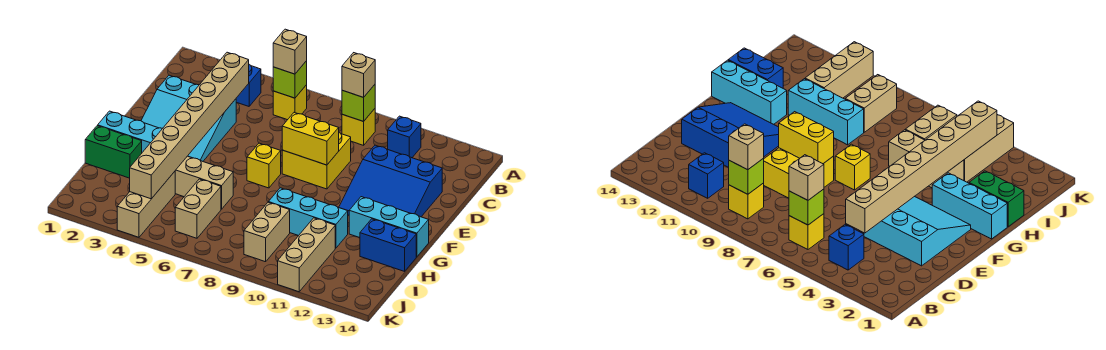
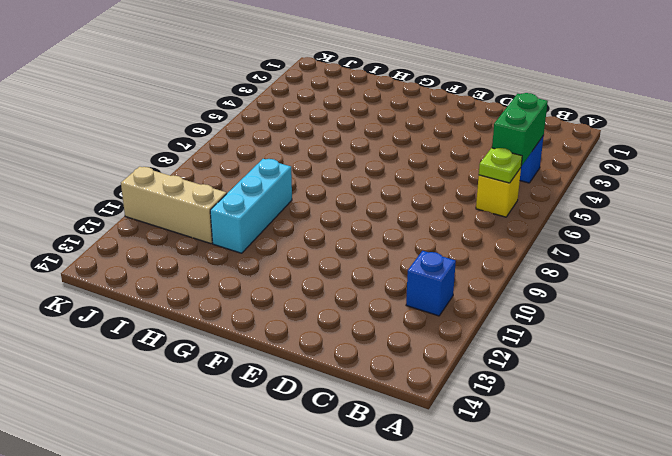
green brick B4:B5 level 2 -> green brick H1:H2 level 1
lime plate B6 level 2 -> lime brick B6 level 2
none -> yellow brick B9 level 1
none -> cyan slope D2:F4 level 1 top D
none -> yellow brick D8:E9 level 1

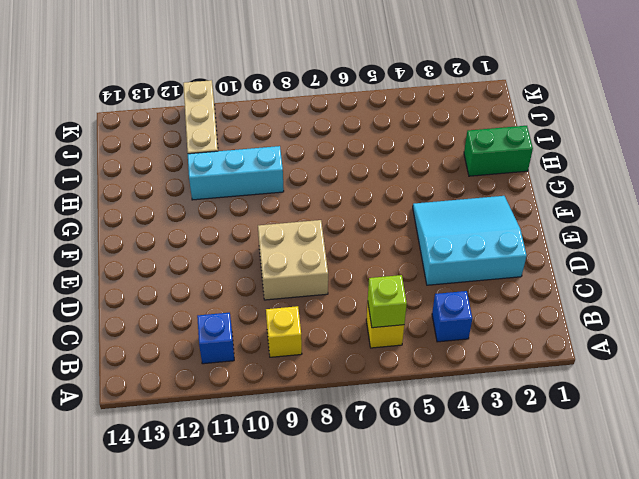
tan brick D8:E9 level 1 -> yellow brick D8:E9 level 1
none -> blue slope D11:F13 level 1 top D
none -> yellow brick F7 level 1
none -> cyan brick G1:G3 level 1

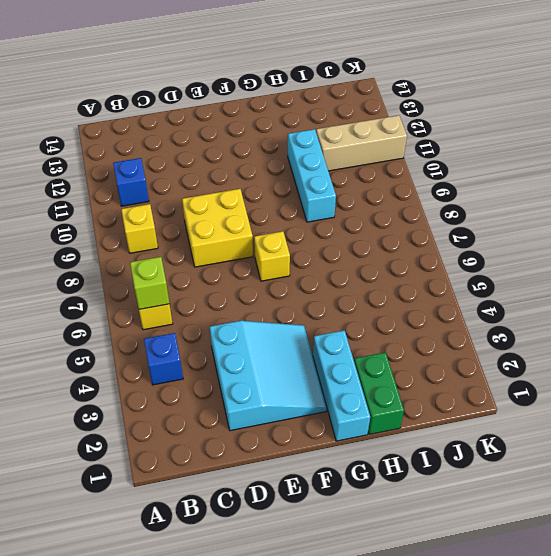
none -> blue slope D11:F13 level 1 top D
none -> cyan brick G12:G14 level 1
none -> tan brick H4:H6 level 1

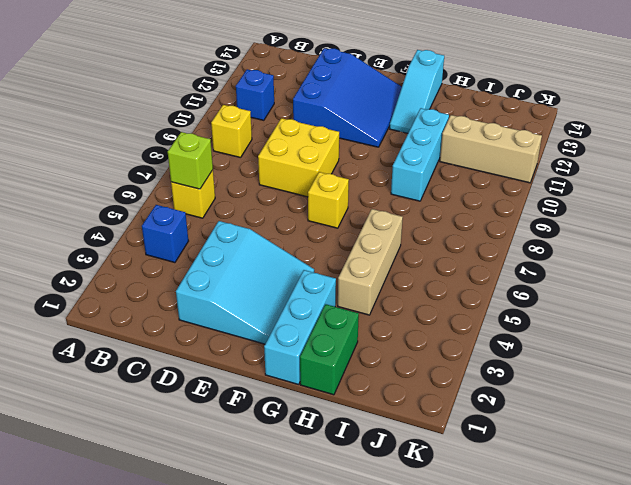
cyan slope G12:G14 level 1 top 14 -> cyan brick G12:G14 level 1
none -> blue brick H13:H14 level 1
none -> tan brick I4:K4 level 1
none -> tan brick I6:J6 level 1

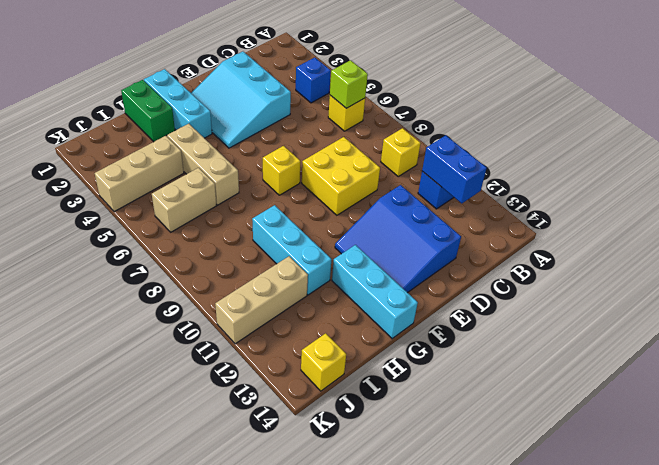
blue brick B11:B12 level 2 -> blue brick H13:H14 level 1
yellow brick J14 level 1 -> none
none -> tan brick I9:J9 level 1
none -> lime brick B9 level 2
none -> tan brick C4:J4 level 2

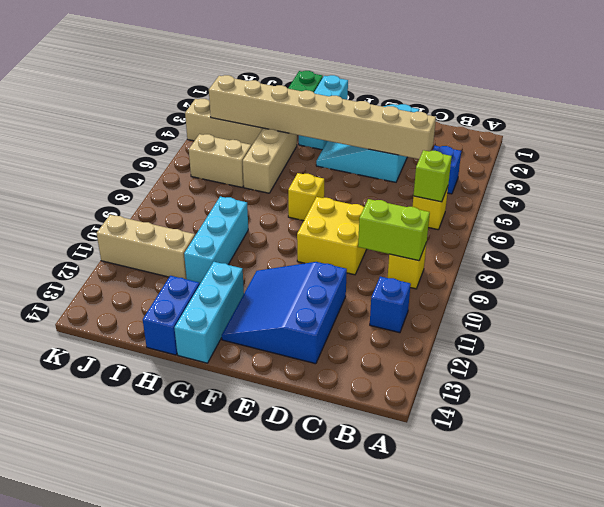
lime brick B9:C9 level 2 -> lime brick B9 level 2
none -> tan brick I9:J9 level 1
none -> yellow brick E8:E9 level 2
none -> tan brick B6 level 3

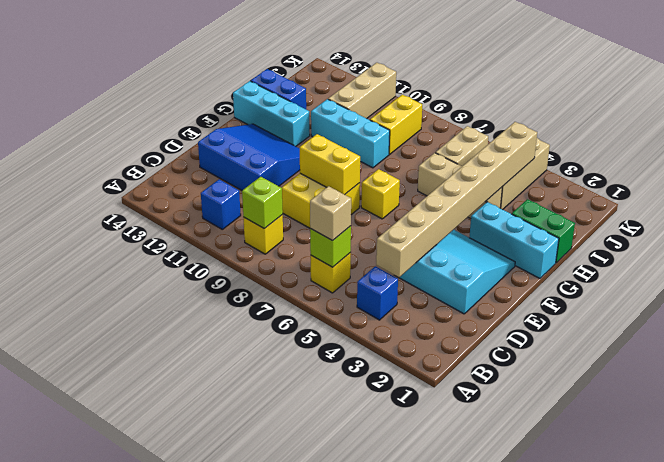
yellow brick I9:J9 level 1 -> tan brick I9:J9 level 1
none -> tan brick B9 level 3

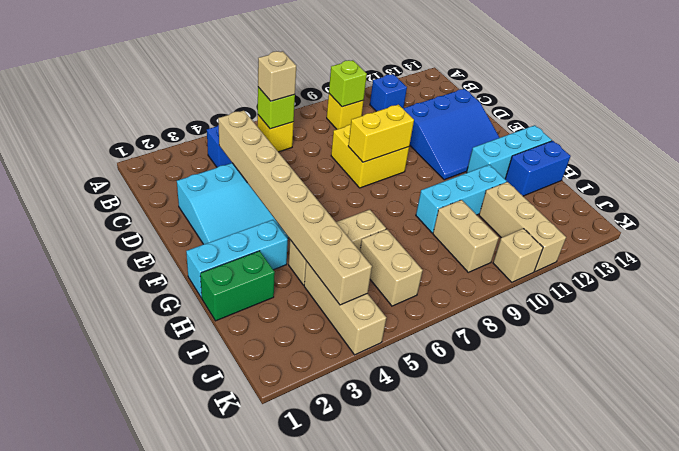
tan brick K10 level 1 -> tan brick B9 level 3
none -> yellow brick F7 level 1

